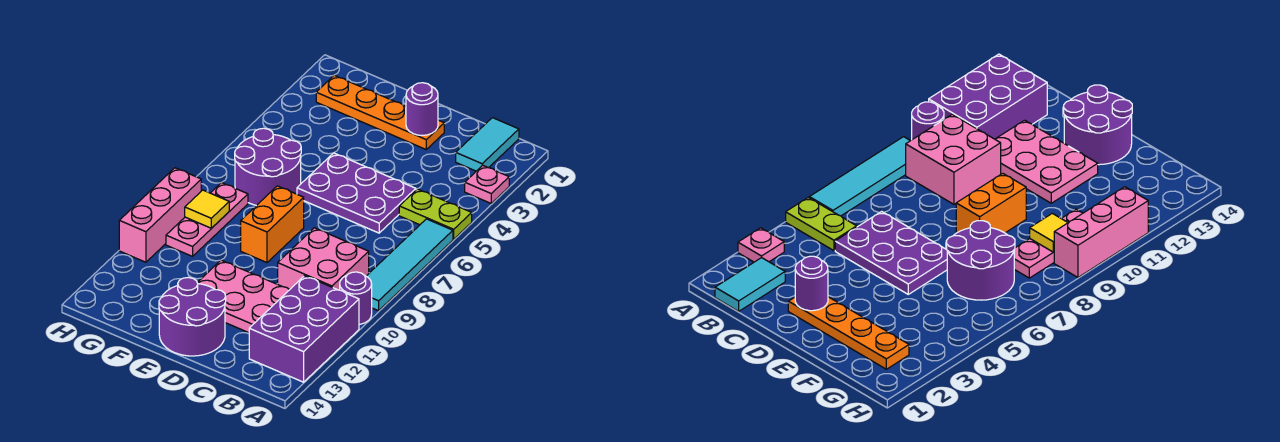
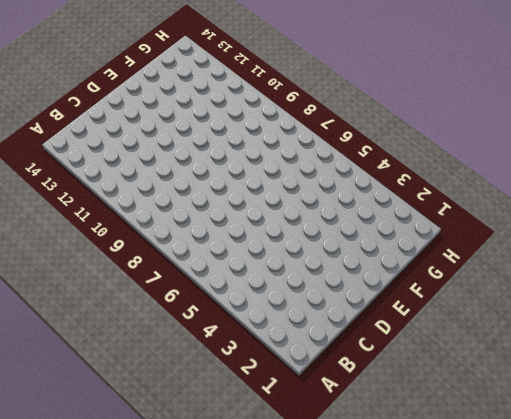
none -> pink plate A3 level 1
none -> lime plate A5:B5 level 1
none -> cyan tile A6:A9 level 1

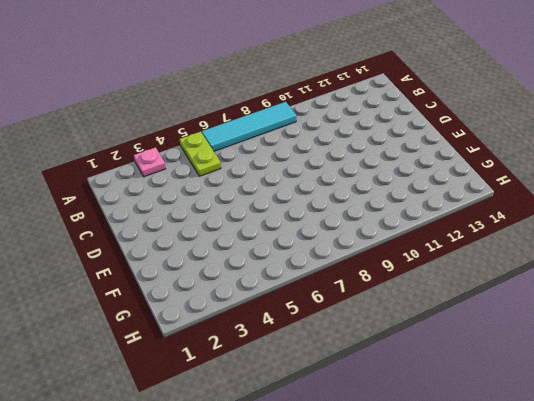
none -> purple round brick A10 level 1
none -> purple brick A11:B13 level 1
none -> cyan tile B1:B2 level 1

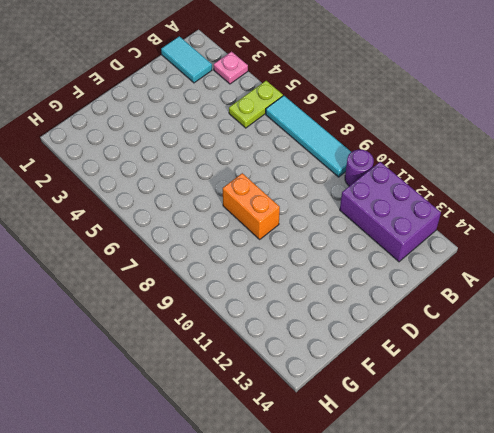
none -> pink brick B9:C10 level 1
none -> purple plate C5:E6 level 1
none -> pink plate C11:E12 level 1

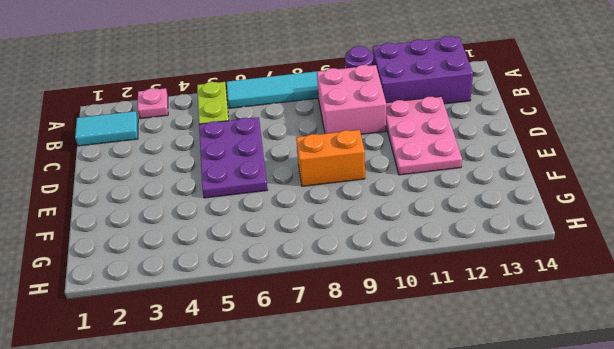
none -> orange plate D2:G2 level 1
none -> purple round brick D13:E14 level 1
none -> purple round brick F6:G7 level 1

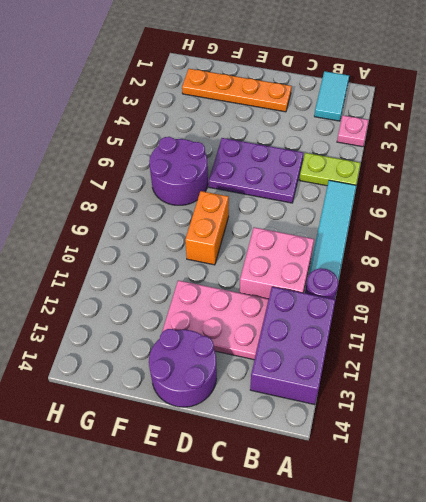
none -> pink plate G8:G10 level 1
none -> pink brick H9:H11 level 1
none -> purple round brick D2 level 2

